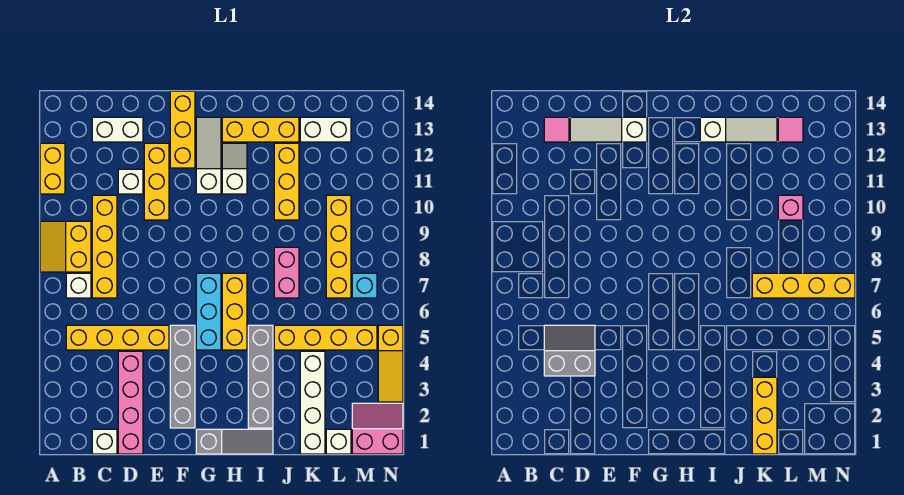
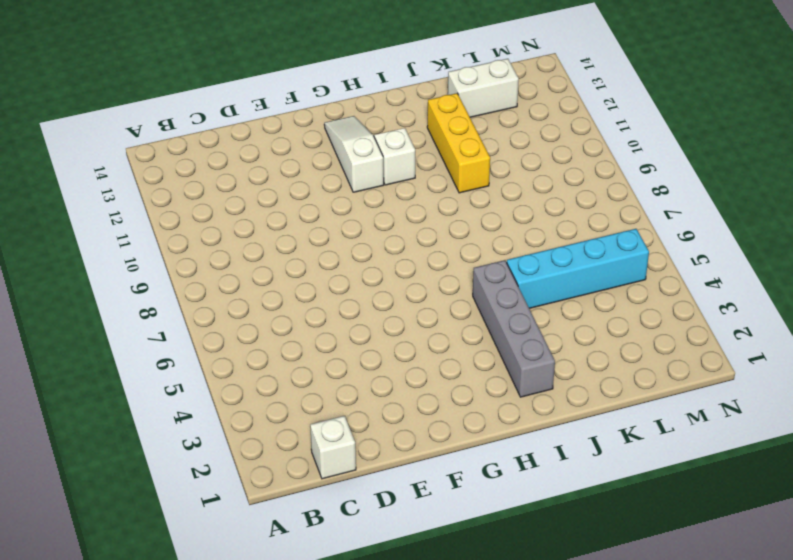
cyan brick J5:M5 level 1 -> yellow brick J5:M5 level 1
none -> yellow slope A8:B9 level 1 top B
none -> yellow brick A11:A12 level 1
none -> yellow brick B5:E5 level 1
none -> white brick B7 level 1

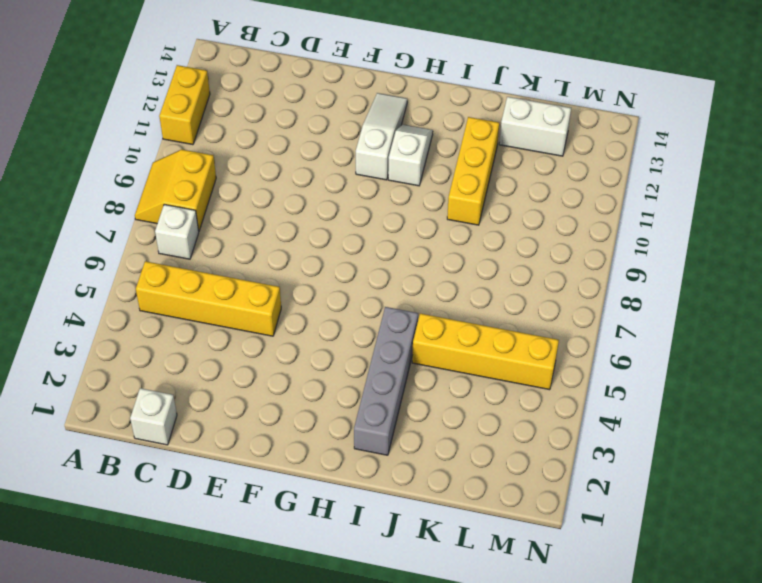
none -> yellow brick C7:C10 level 1
none -> white brick C13:D13 level 1
none -> pink brick D1:D4 level 1
none -> white brick D11 level 1

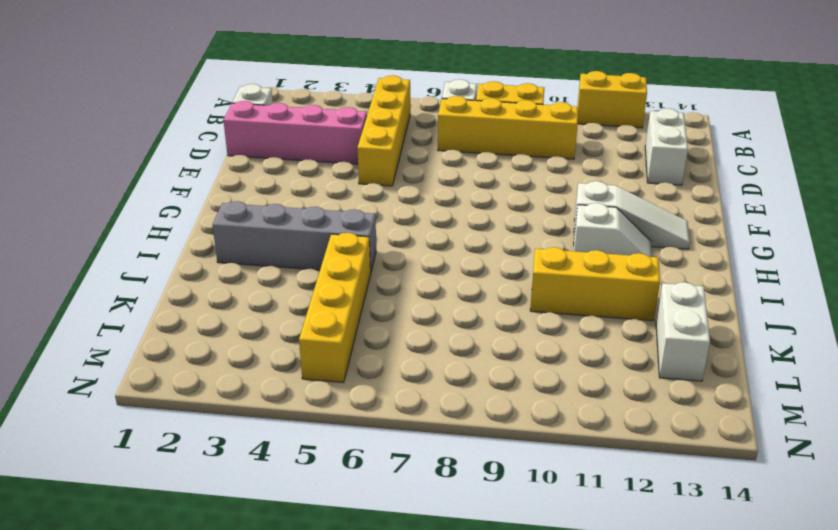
none -> white brick D11 level 1
none -> yellow brick E10:E12 level 1
none -> grey brick F2:F5 level 1
none -> yellow brick F12:F14 level 1

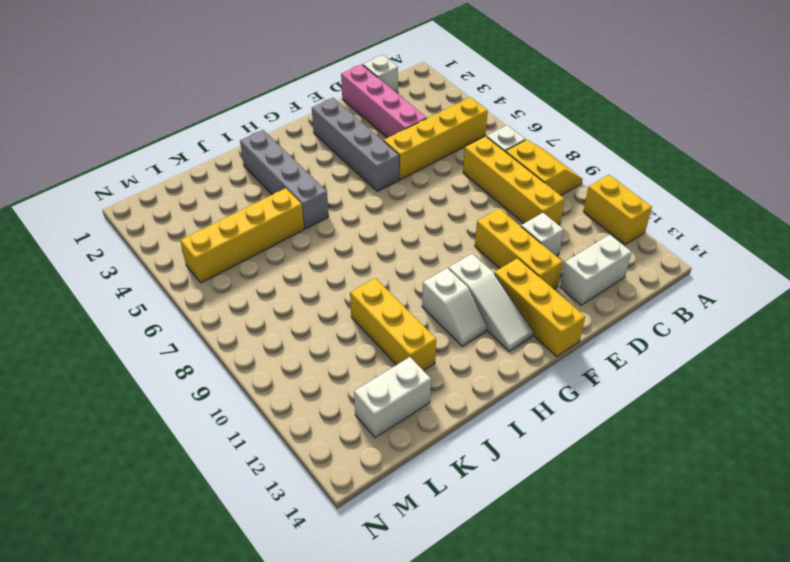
none -> grey slope G1:I1 level 1 top G
none -> cyan brick G5:G7 level 1
none -> yellow brick H5:H7 level 1
none -> yellow brick H13:J13 level 1

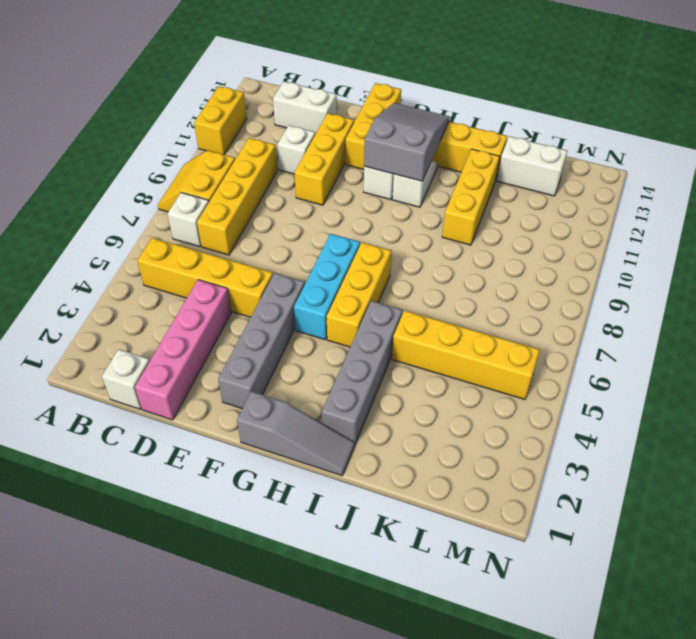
grey slope G11:H13 level 2 top 11 -> none
none -> pink brick J7:J8 level 1
none -> white brick K1:K4 level 1
none -> white brick L1 level 1
none -> yellow brick L7:L10 level 1

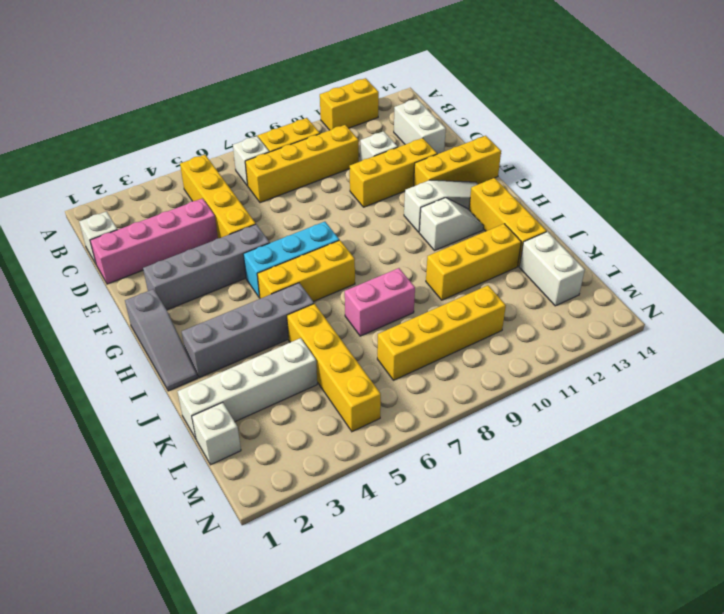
none -> pink slope M1:N2 level 1 top 1
none -> cyan brick M7 level 1
none -> yellow slope N3:N5 level 1 top 5
none -> grey slope C4:D5 level 2 top 4

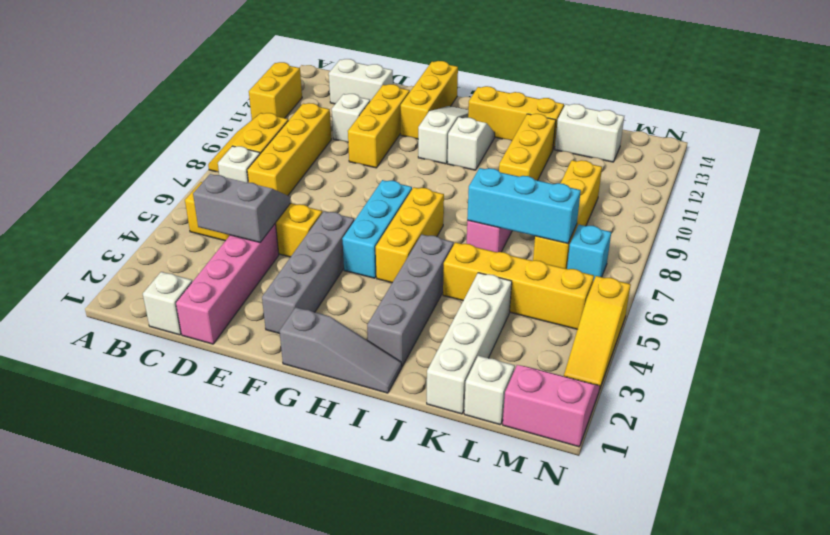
cyan brick J7:L7 level 2 -> yellow brick K7:N7 level 2
none -> pink tile C13 level 2
none -> white slope D13:F13 level 2 top F
none -> white slope I13:K13 level 2 top I
none -> yellow brick K1:K3 level 2

